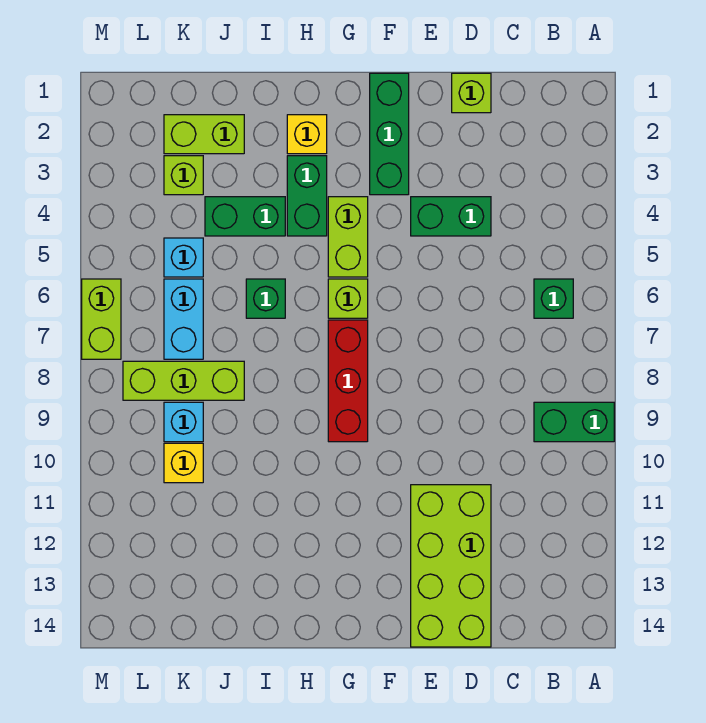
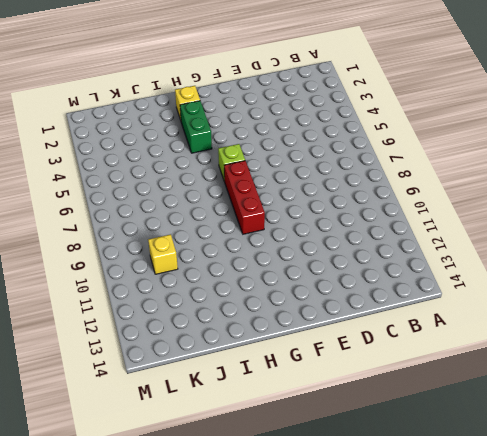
none -> green brick A9:B9 level 1
none -> green brick B6 level 1
none -> lime brick D1 level 1

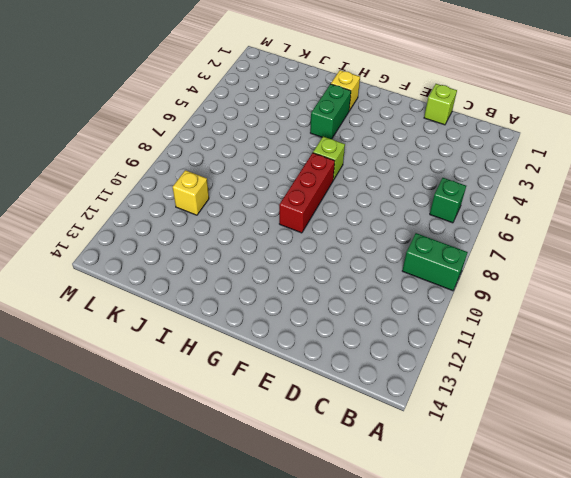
none -> green brick D4:E4 level 1
none -> lime brick D11:E14 level 1
none -> green brick F1:F3 level 1

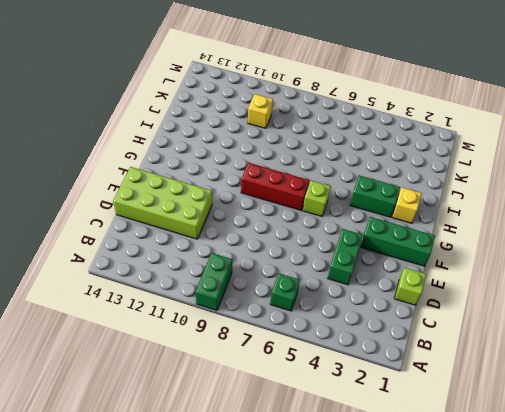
none -> lime brick G4:G5 level 1
none -> green brick I4:J4 level 1
none -> green brick I6 level 1

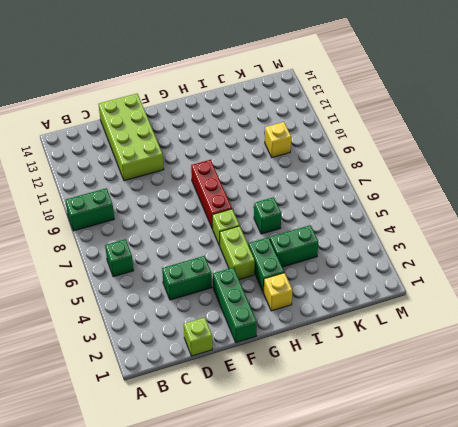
none -> lime brick J2:K2 level 1
none -> lime brick J8:L8 level 1
none -> lime brick K3 level 1

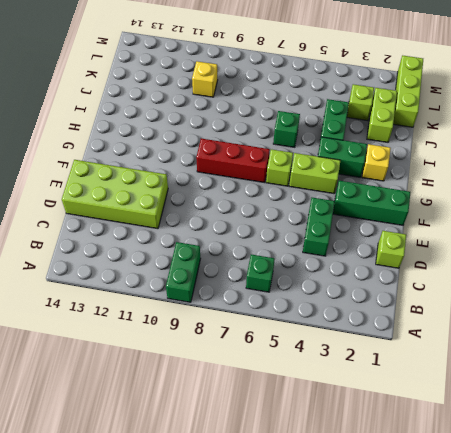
lime brick K1:M1 level 1 -> lime brick J8:L8 level 1
none -> cyan brick K5 level 1
none -> cyan brick K6:K7 level 1
none -> cyan brick K9 level 1

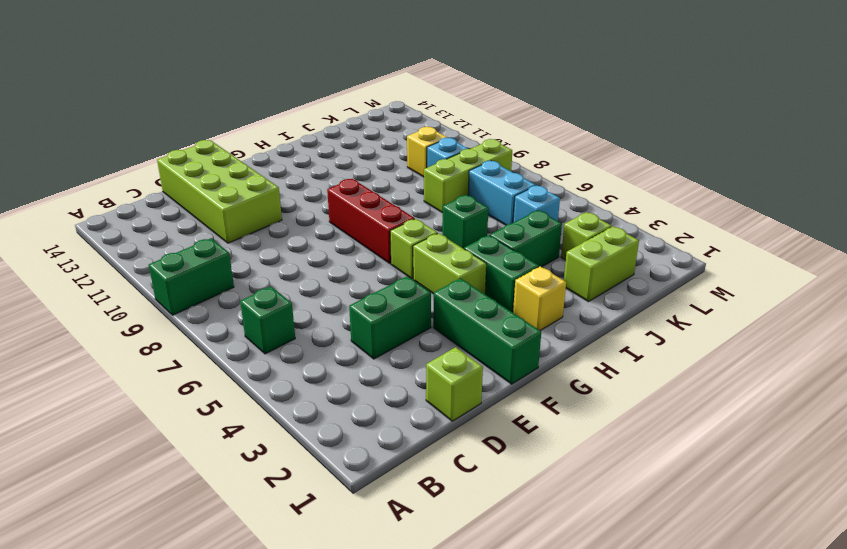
none -> lime brick M6:M7 level 1

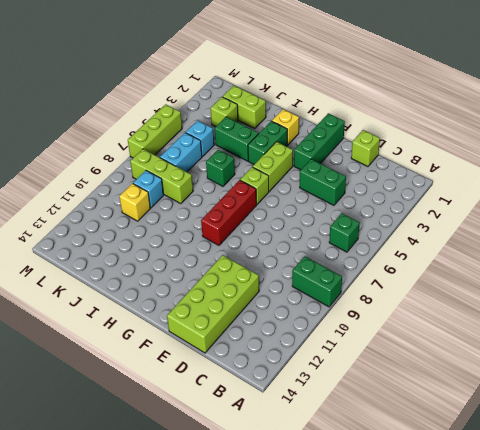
lime brick M5:M7 level 1 -> lime brick M6:M7 level 1

